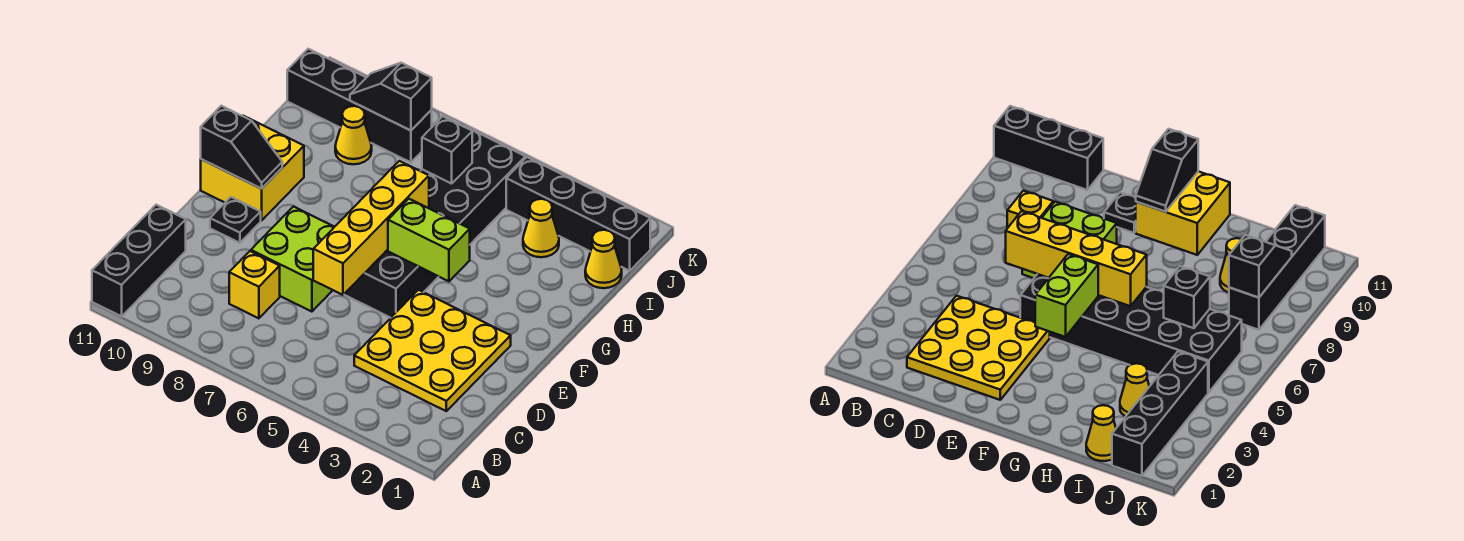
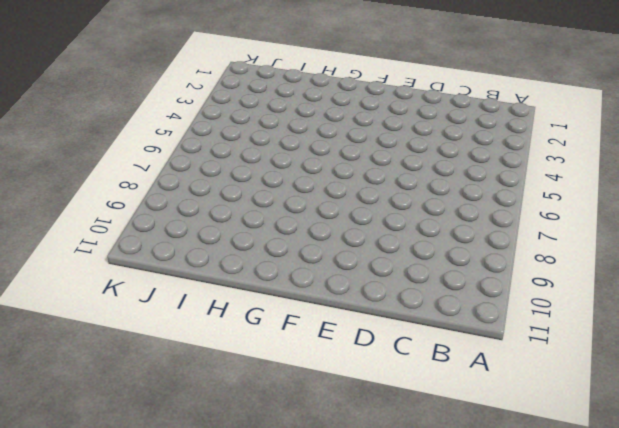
none -> black brick A11:C11 level 1
none -> yellow plate C2:E4 level 1
none -> yellow brick C8 level 1

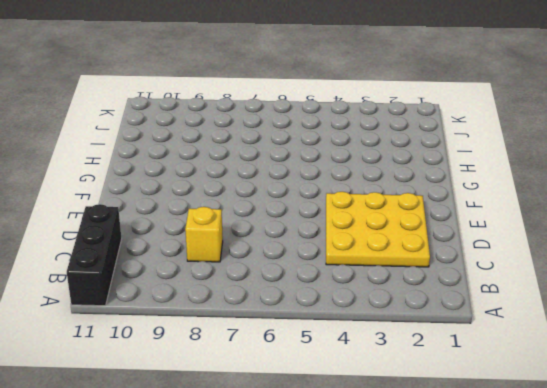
none -> lime brick D7:E8 level 1
none -> black brick E5:J6 level 1
none -> black plate E10 level 1

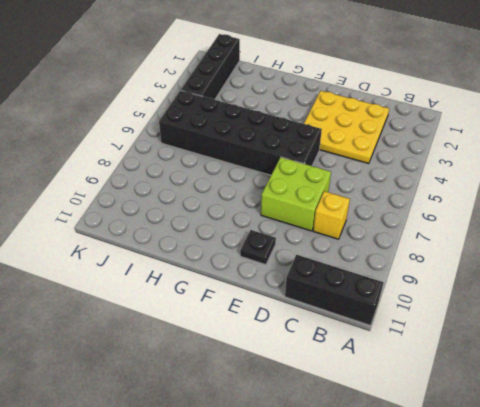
none -> yellow brick F10:G11 level 1
none -> yellow cone I1 level 1
none -> yellow cone I3 level 1

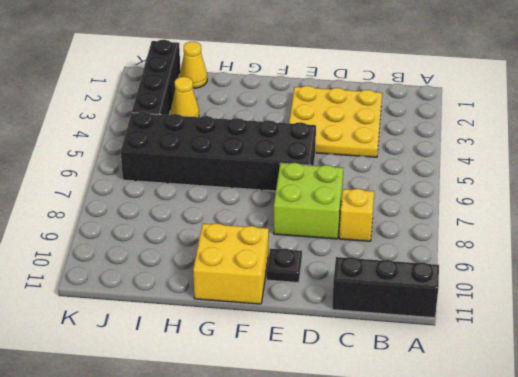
none -> yellow cone I9 level 1
none -> black brick J8:J11 level 1
none -> yellow brick D6:G6 level 2

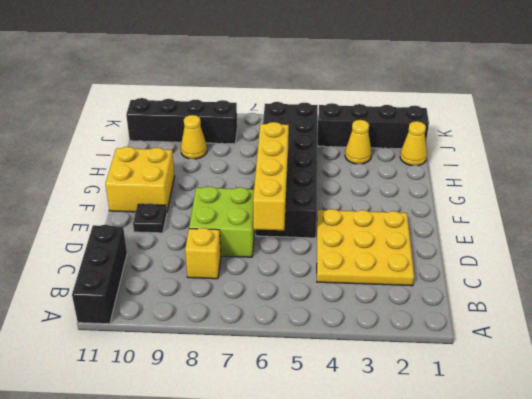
none -> lime brick F4:F5 level 2
none -> black slope F10:F11 level 2 top 11
none -> black brick I6 level 2

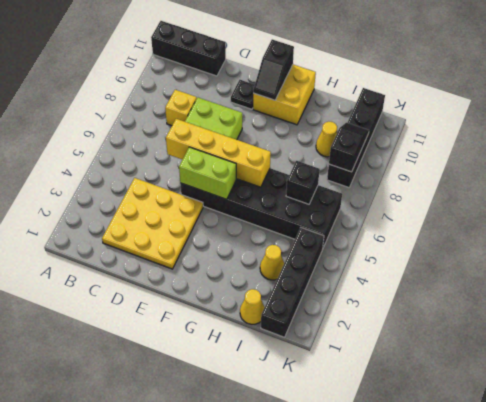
lime brick E5:F5 level 2 -> lime brick F4:F5 level 2

